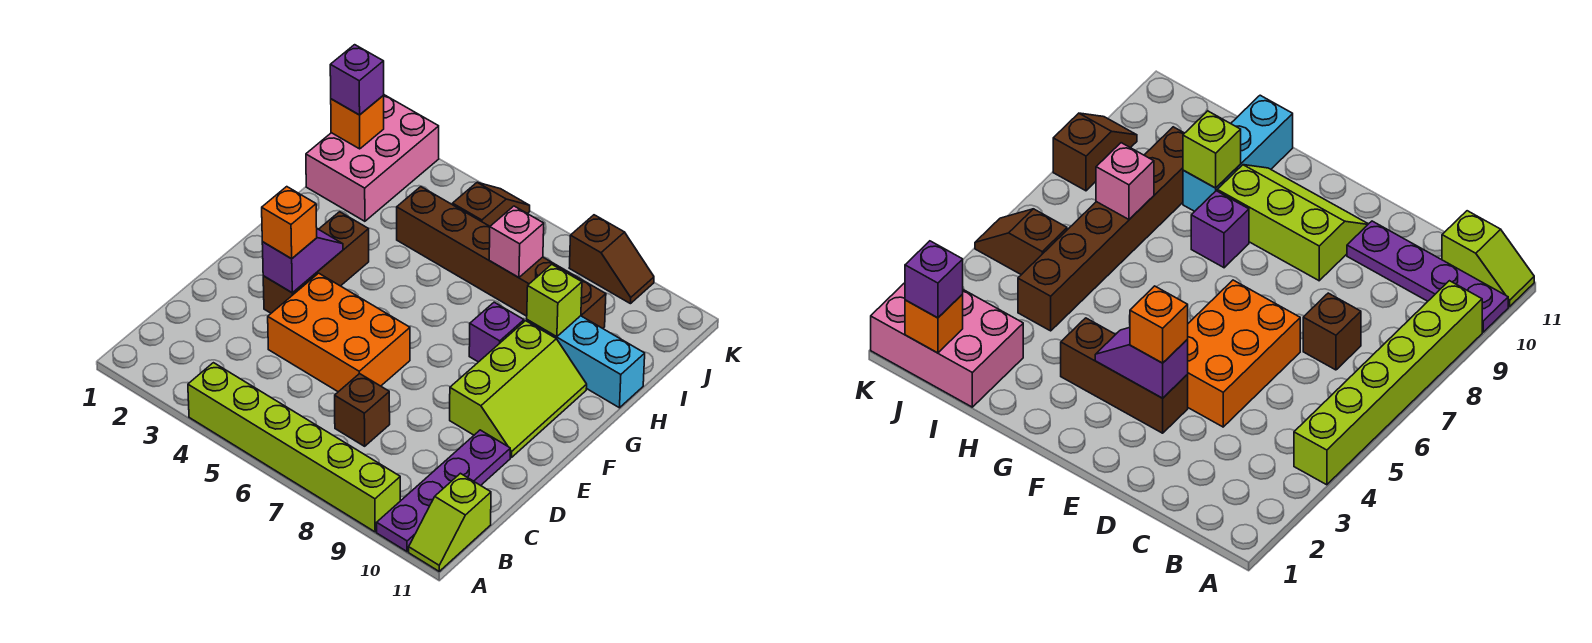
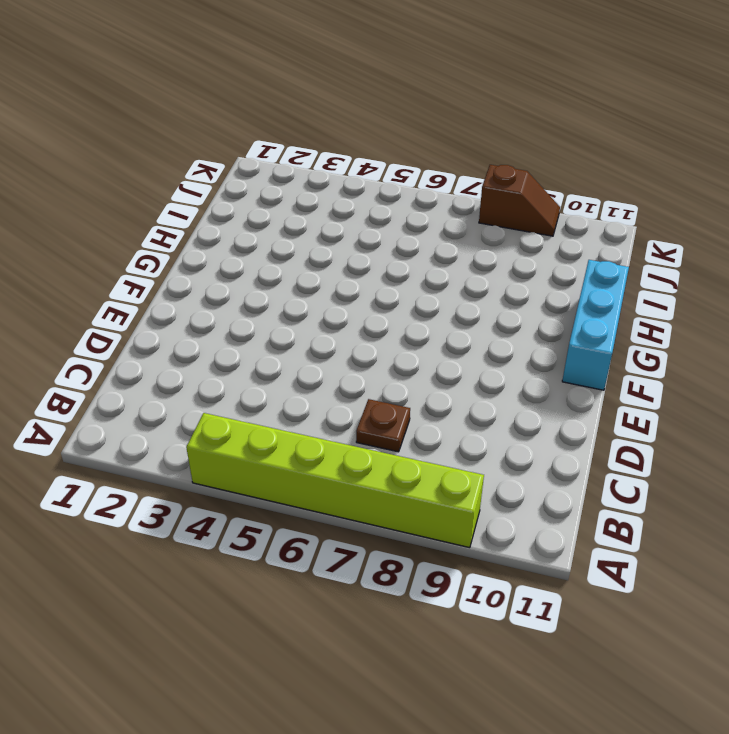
brown plate C7 level 1 -> brown brick C7 level 1
cyan brick F11:H11 level 1 -> cyan brick H9:H11 level 1
none -> purple plate A10:D10 level 1
none -> lime slope A11:B11 level 1 top B
none -> orange brick D4:E6 level 1

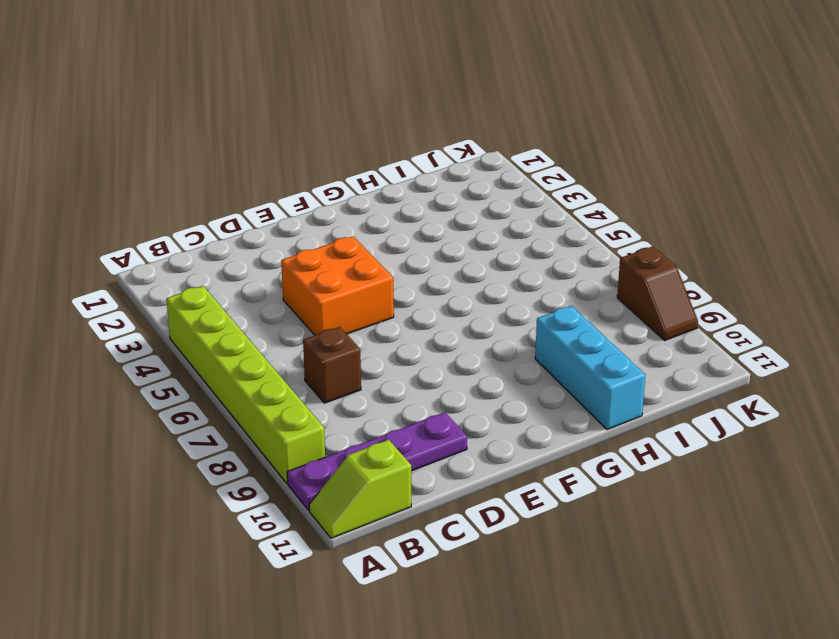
orange brick D4:E5 level 1 -> orange brick D4:E6 level 1
none -> brown brick E3:G3 level 1
none -> lime slope E9:G10 level 1 top 9
none -> purple brick G8 level 1

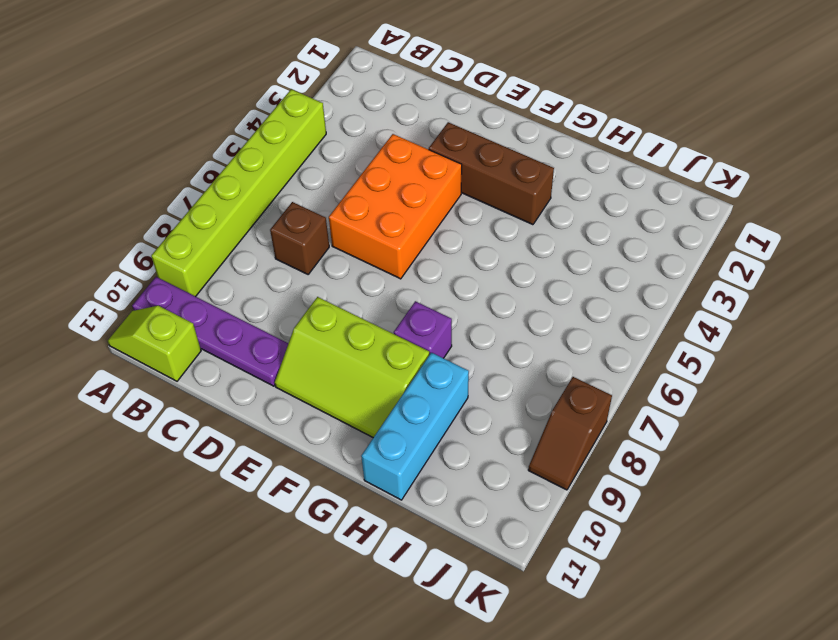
none -> pink brick I1:K2 level 1
none -> brown brick I4:I9 level 1
none -> brown slope J5:K5 level 1 top J

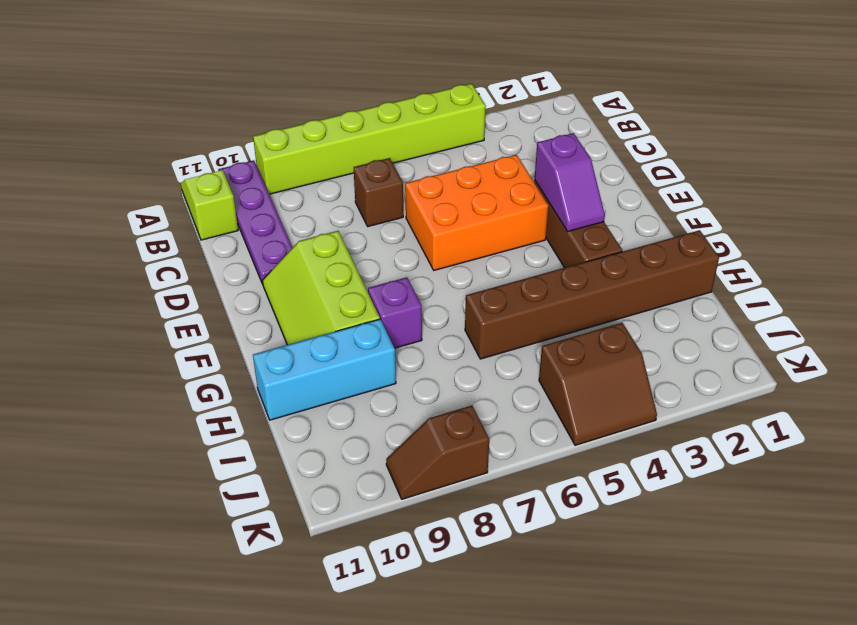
brown brick H1:H6 level 1 -> brown brick I4:I9 level 1
brown slope J4:K5 level 1 top J -> brown slope J5:K5 level 1 top J
none -> pink brick I1:K2 level 1
none -> lime brick H9 level 2
none -> pink brick I7 level 2

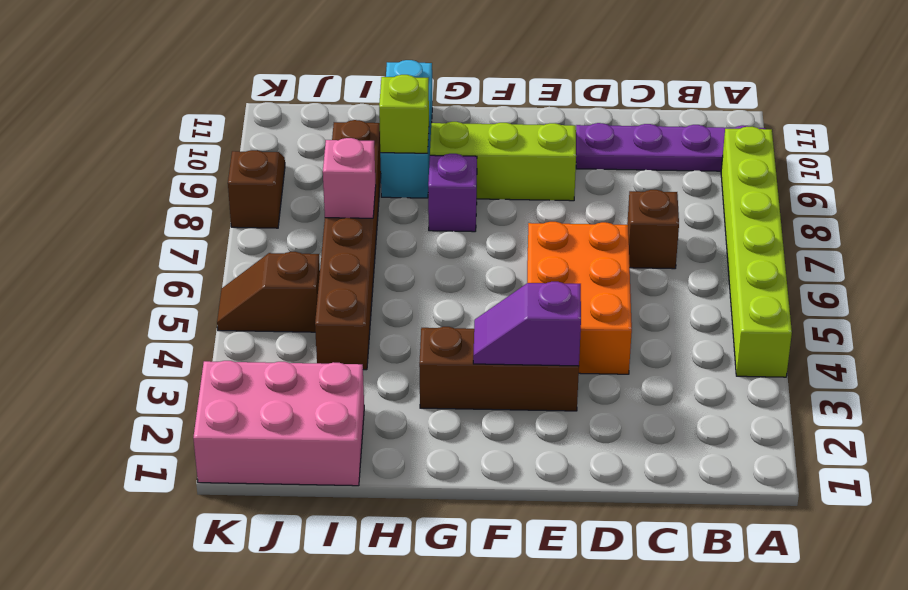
none -> lime slope A11:B11 level 1 top B
none -> orange brick J1 level 2
none -> orange brick E3 level 3

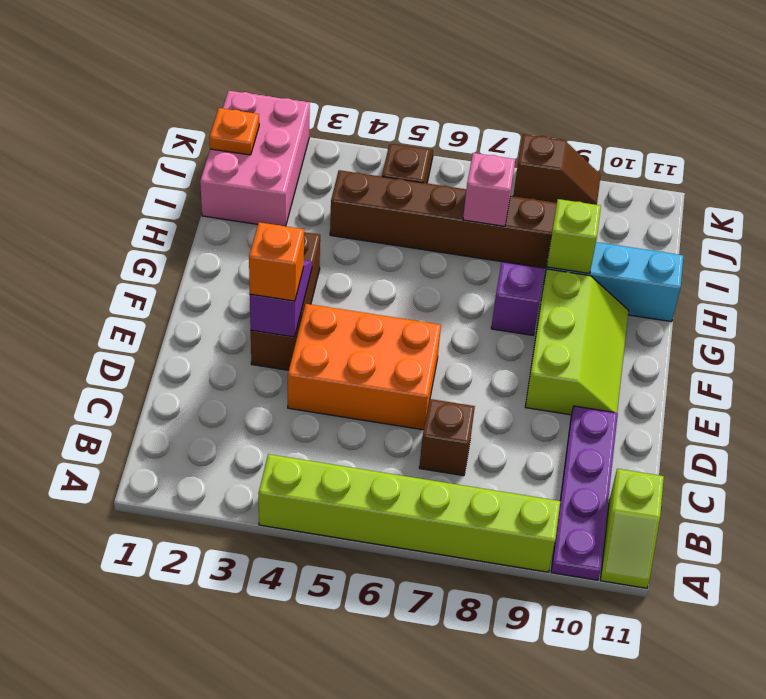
orange plate J1 level 2 -> orange brick J1 level 2
none -> purple brick J1 level 3

